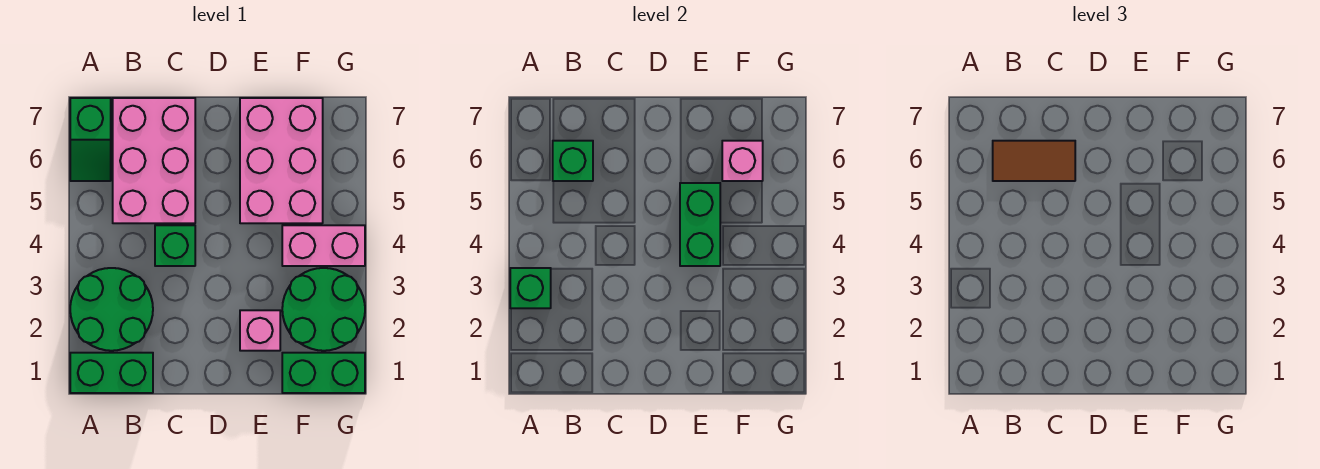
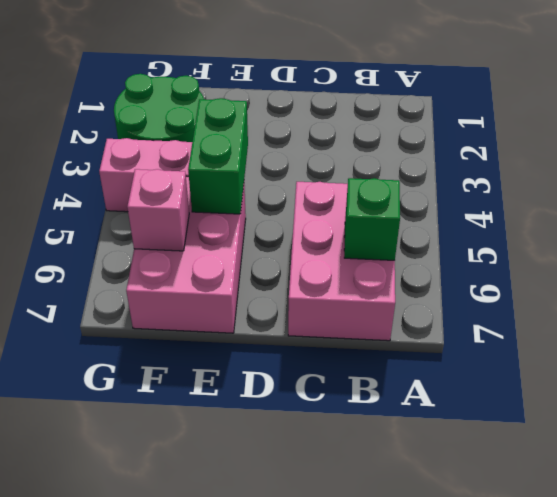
none -> green brick A1:B1 level 1
none -> green round brick A2:B3 level 1
none -> green slope A6:A7 level 1 top 7

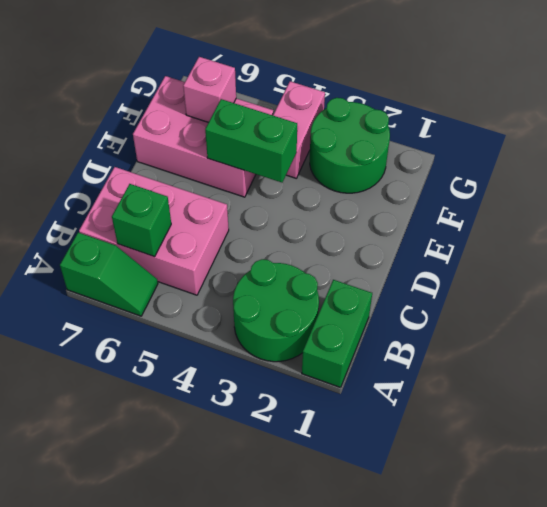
none -> green brick C4 level 1
none -> pink brick E2 level 1
none -> green brick F1:G1 level 1

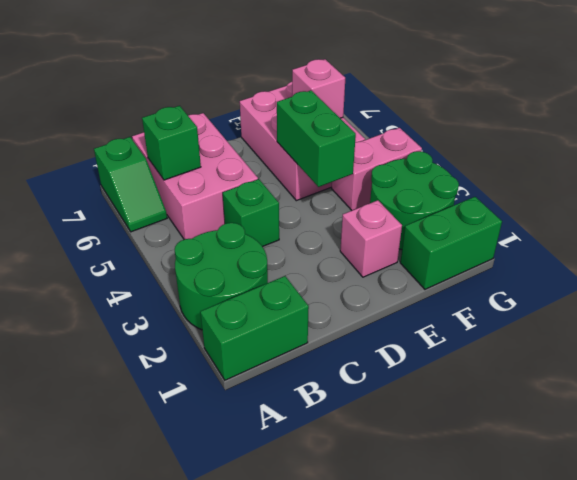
none -> green brick A3 level 2
none -> brown tile B6:C6 level 3

